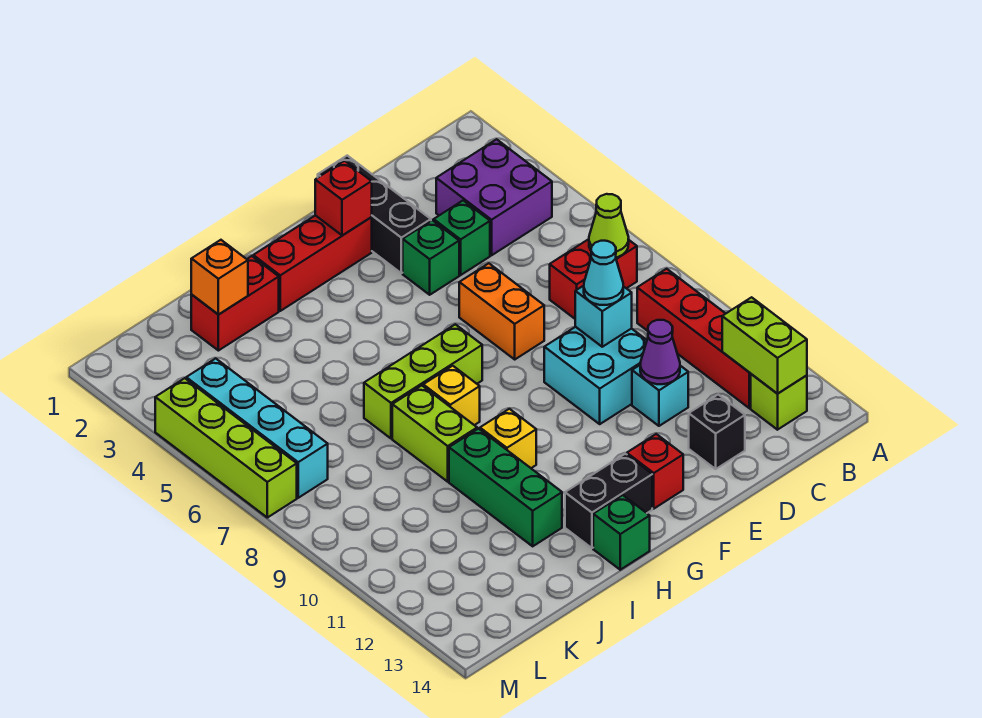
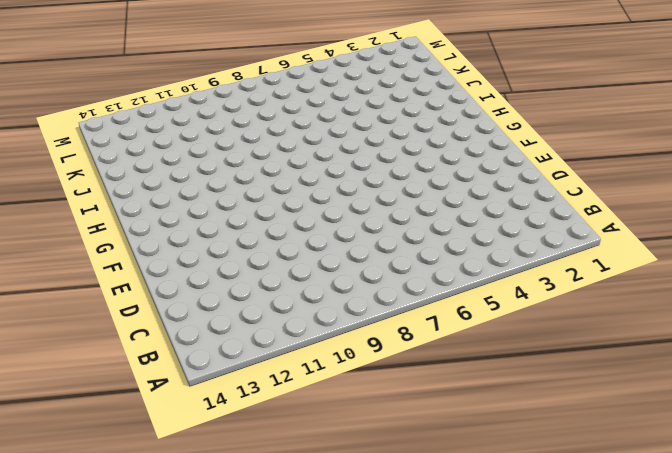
none -> purple brick B3:C4 level 1
none -> red brick B7:C7 level 1
none -> red brick B9:B12 level 1
none -> lime brick B13 level 1

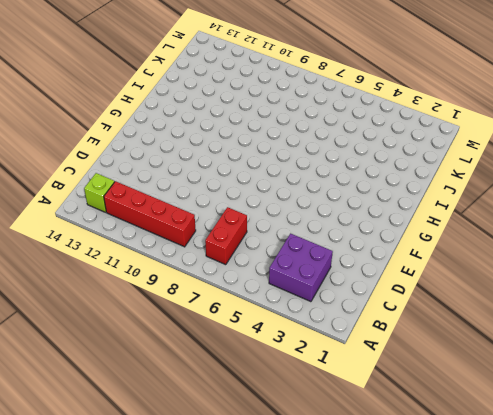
none -> green brick D4 level 1
none -> cyan brick D9:E10 level 1
none -> cyan brick D11 level 1
none -> black brick D13 level 1

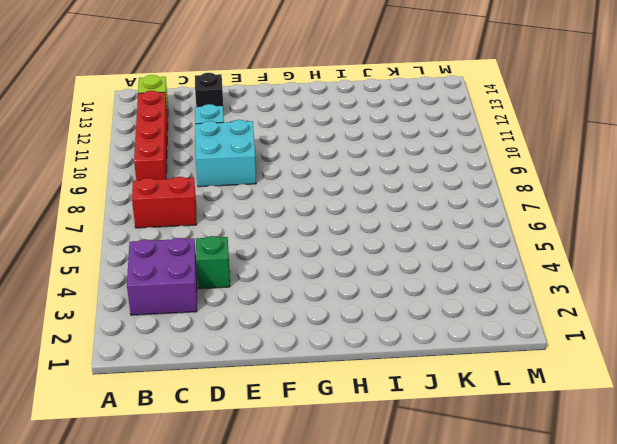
none -> black brick E1:E3 level 1
none -> green brick E4 level 1
none -> orange brick E6:E7 level 1
none -> red brick F2:H2 level 1

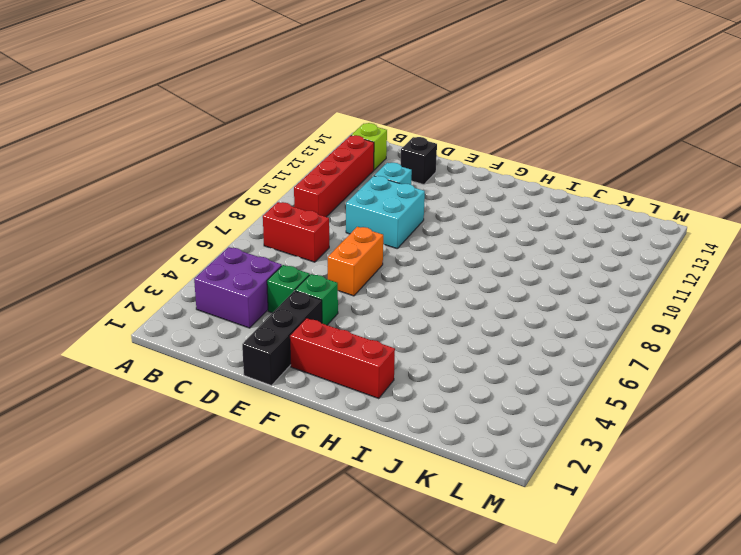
none -> red brick F13 level 1
none -> lime brick G7:I7 level 1
none -> black brick G13:H13 level 1
none -> yellow brick H8 level 1

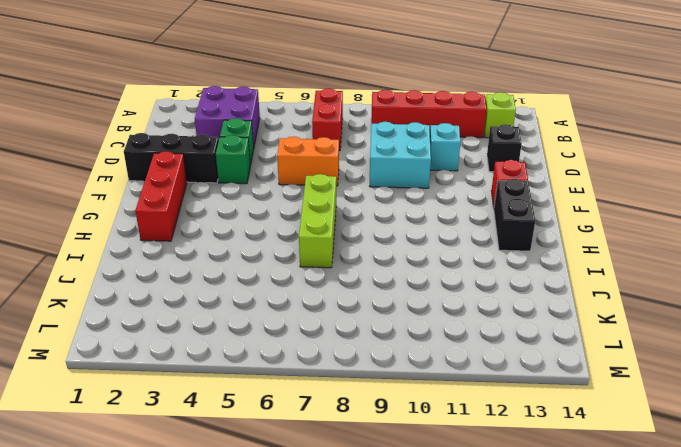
none -> yellow brick H8 level 1
none -> yellow brick H10 level 1
none -> green brick H14 level 1
none -> red brick I2:J2 level 1

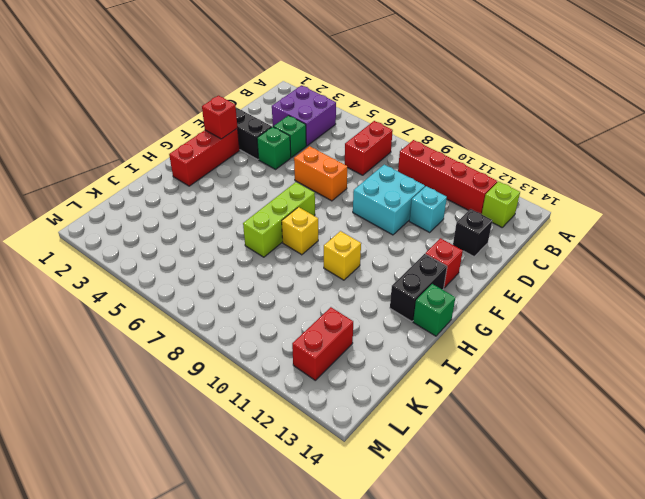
red brick K12:L12 level 1 -> red brick I2:J2 level 1
none -> lime brick I8:I9 level 1
none -> green brick I10:I12 level 1
none -> cyan brick L4:L7 level 1
none -> lime brick M4:M7 level 1

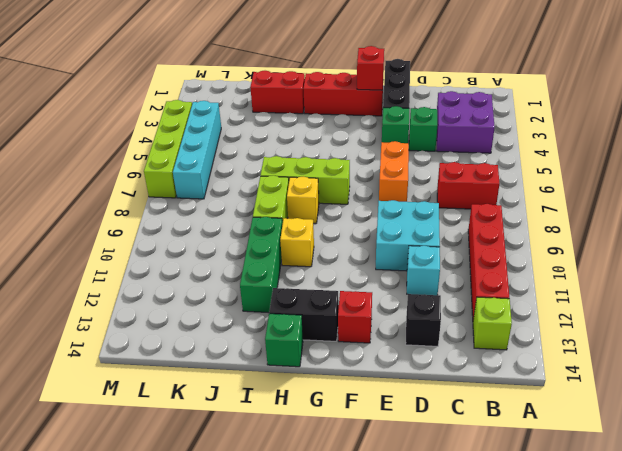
none -> lime cone B7 level 2
none -> lime brick B12:B13 level 2
none -> cyan brick D9 level 2
none -> purple cone D11 level 2

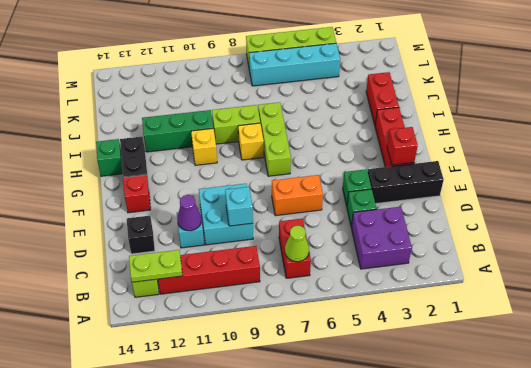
lime plate B12:B13 level 2 -> lime brick B12:B13 level 2
none -> orange brick J2 level 2
none -> cyan cone D9 level 3

